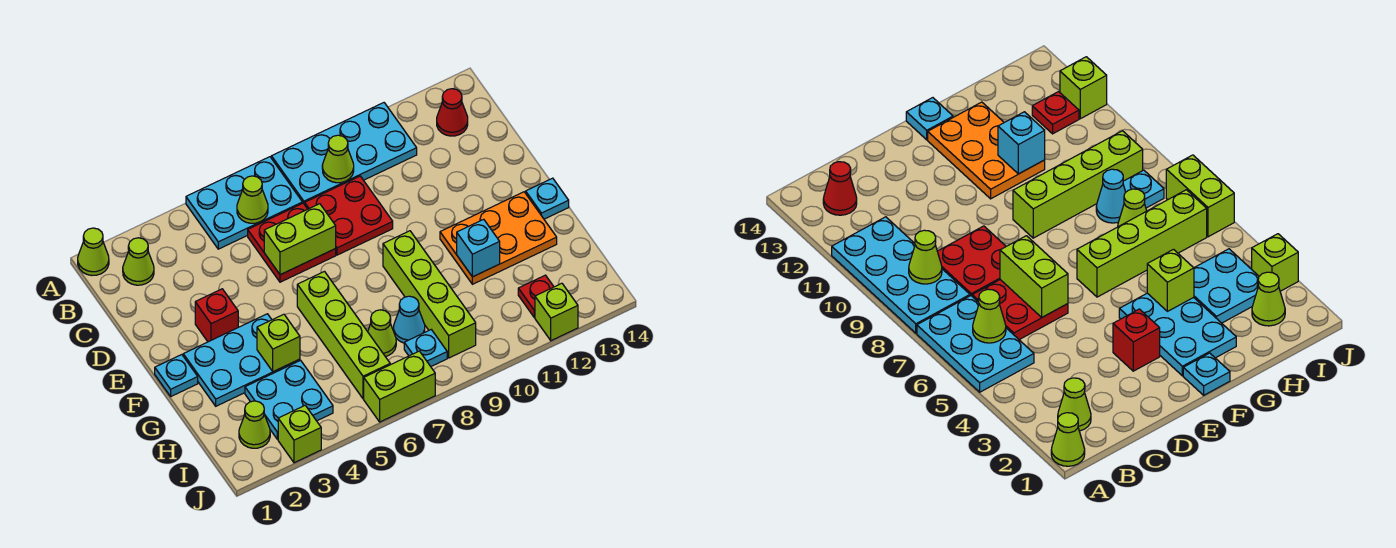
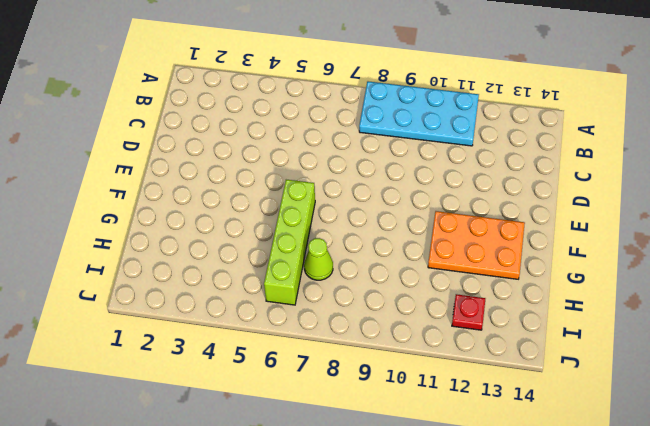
none -> lime cone A1 level 1
none -> cyan plate A5:B7 level 1
none -> lime cone B2 level 1

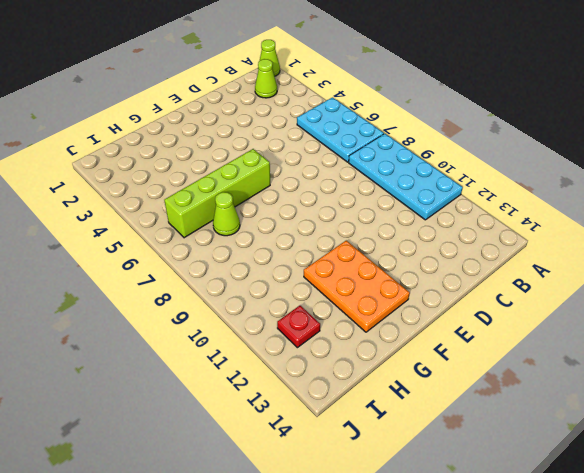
none -> red cone B13 level 1
none -> red plate C6:D7 level 1
none -> red plate C8:D9 level 1

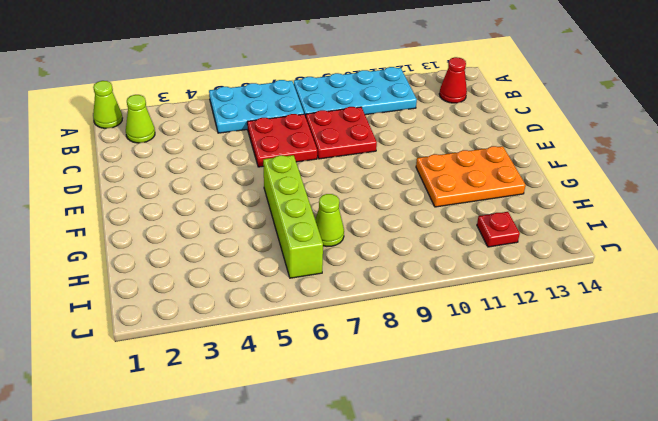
none -> red brick E3 level 1
none -> cyan plate F1 level 1
none -> cyan plate F2:G4 level 1

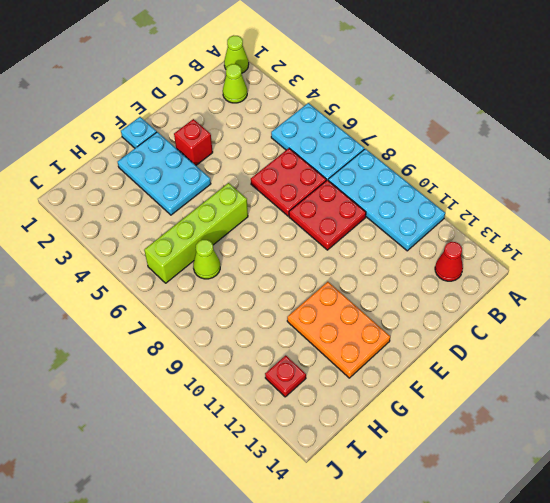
none -> lime brick F9:I9 level 1
none -> cyan plate F14 level 1
none -> cyan plate H3:I4 level 1

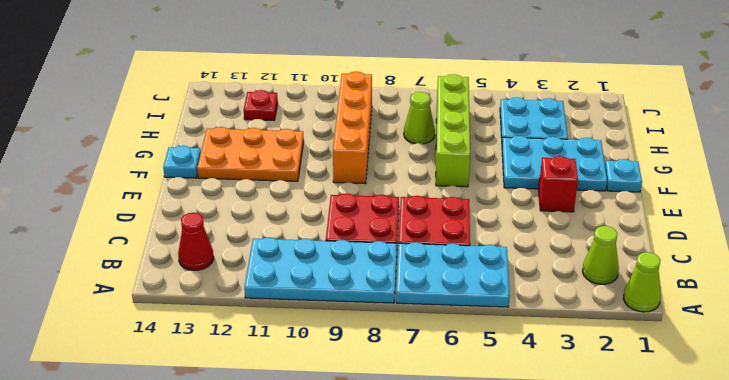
orange brick F9:I9 level 1 -> lime brick F9:I9 level 1
none -> cyan cone H8 level 1
none -> lime cone I2 level 1
none -> cyan plate I8 level 1

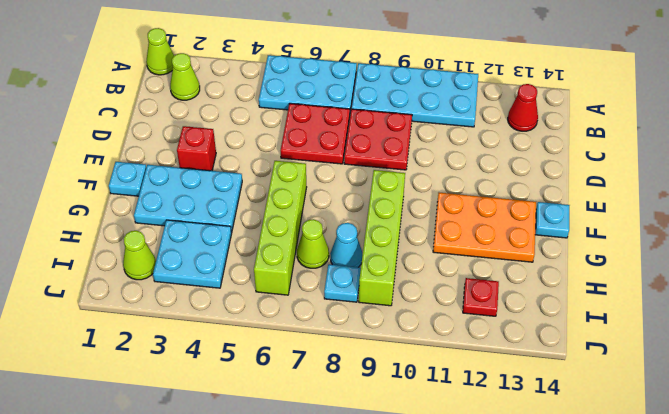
none -> lime brick J3 level 1
none -> lime brick J6:J7 level 1
none -> lime brick J12 level 1

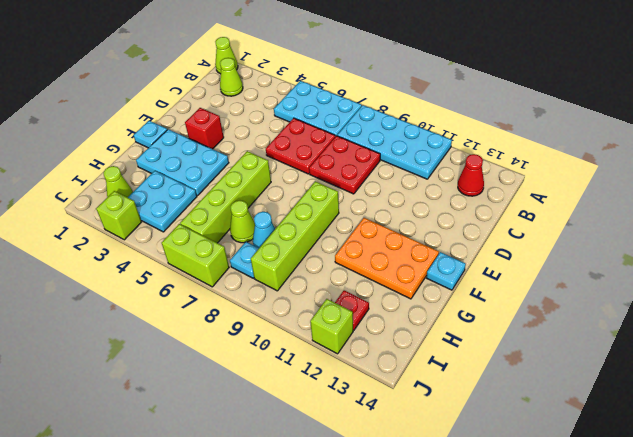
none -> lime cone B6 level 2
none -> lime cone B9 level 2
none -> lime brick D6:D7 level 2

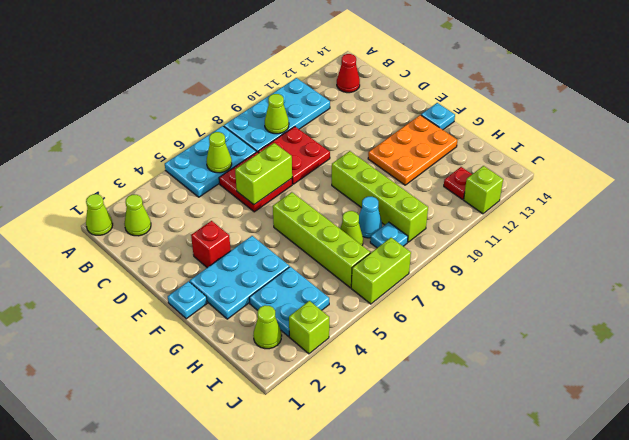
none -> lime brick G4 level 2
none -> cyan brick G11 level 2

